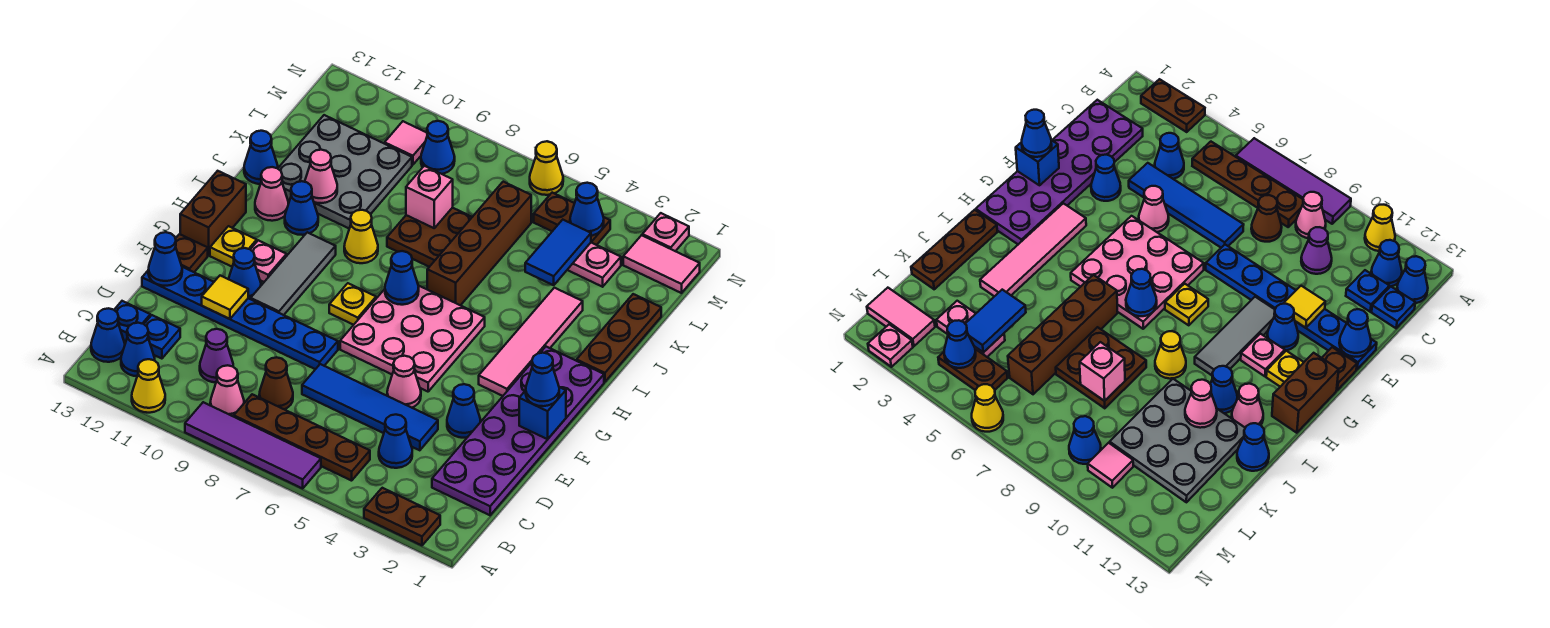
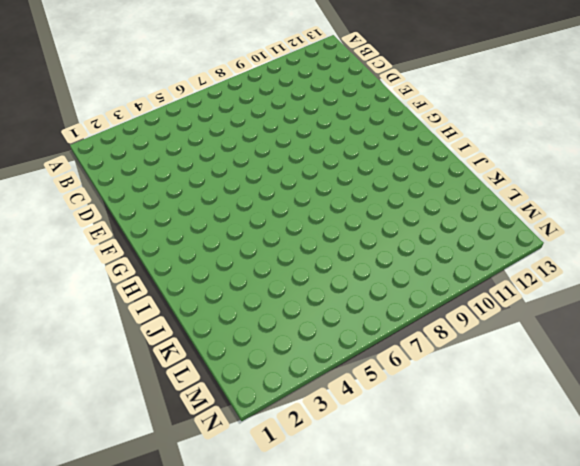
none -> brown plate A2:A3 level 1
none -> purple tile A6:A9 level 1
none -> yellow cone A11 level 1
none -> brown plate B5:B8 level 1

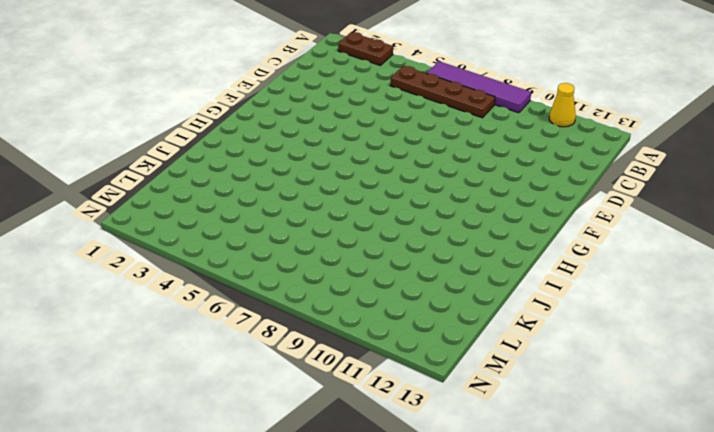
none -> pink cone B9 level 1
none -> blue cone B12 level 1
none -> blue cone B13 level 1
none -> purple plate C1:H2 level 1

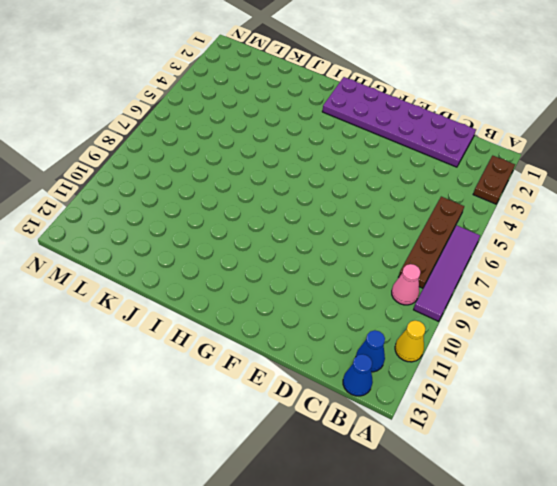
none -> blue cone C4 level 1
none -> brown cone C8 level 1
none -> purple cone C10 level 1
none -> blue plate C12 level 1

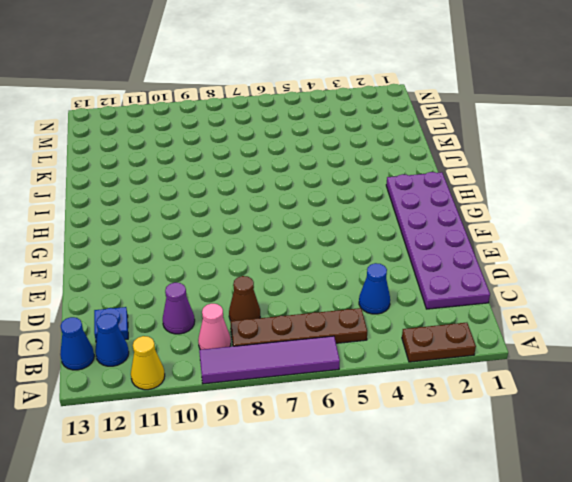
none -> blue plate C13 level 1
none -> blue tile D4:D7 level 1
none -> blue cone E3 level 1
none -> pink cone E5 level 1

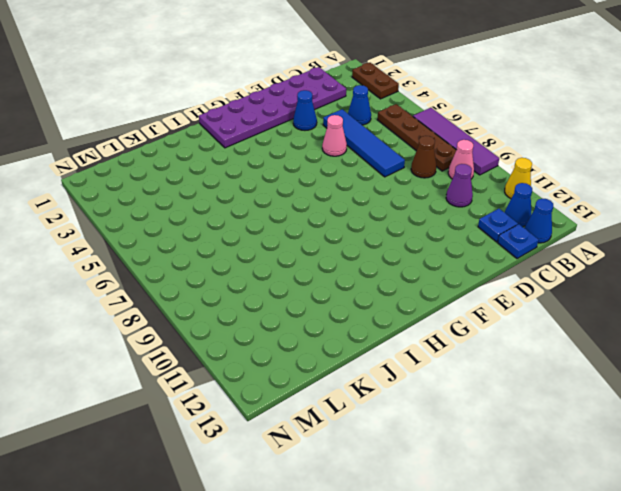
none -> blue plate E8:E13 level 1
none -> pink plate F5:H7 level 1
none -> grey tile F10:H10 level 1
none -> blue cone F11 level 1

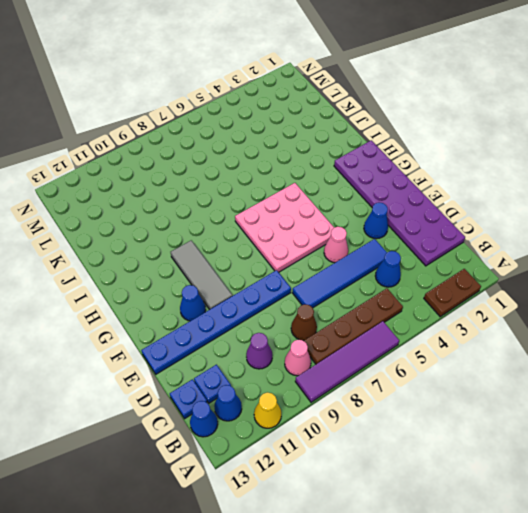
none -> brown plate F13 level 1
none -> pink tile G3:J3 level 1
none -> yellow plate G8 level 1
none -> pink plate G11 level 1

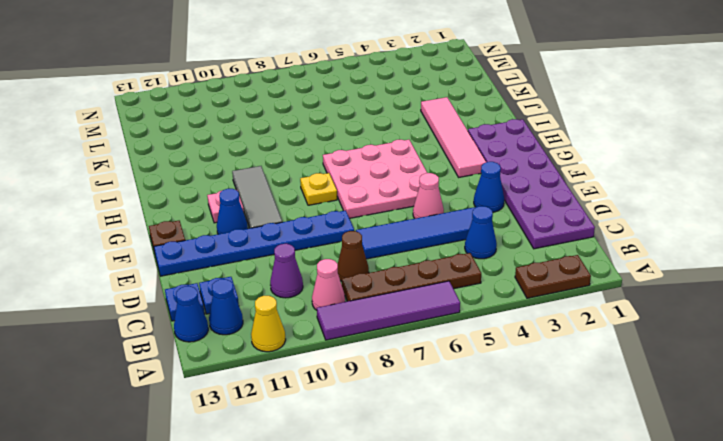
none -> yellow plate G12 level 1
none -> brown brick G13:H13 level 1
none -> brown plate I1:K1 level 1
none -> brown brick I6:L6 level 1

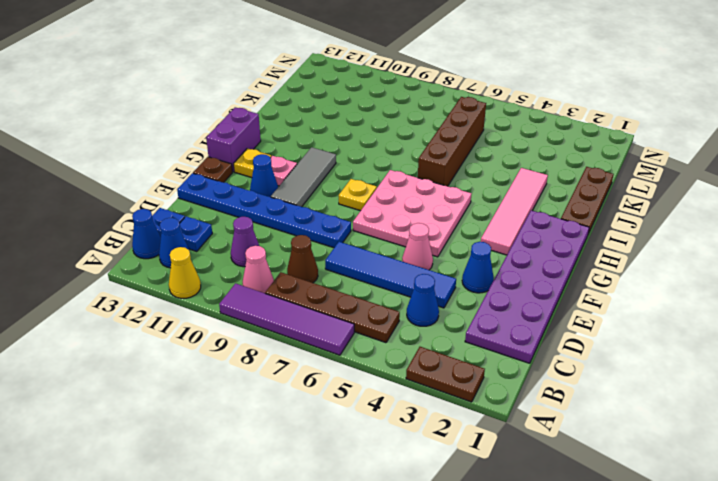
purple brick G13:H13 level 1 -> brown brick G13:H13 level 1
none -> yellow cone I9 level 1
none -> blue cone I11 level 1
none -> pink cone I12 level 1
none -> brown plate J7:K8 level 1

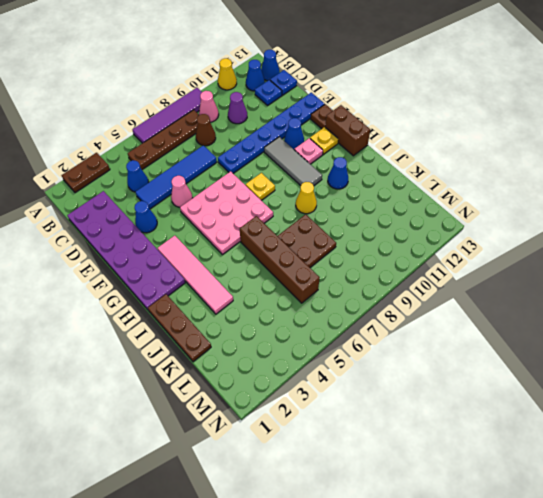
none -> pink cone I12 level 1
none -> grey plate J10:L12 level 1
none -> blue cone J13 level 1
none -> pink plate L3:L4 level 1

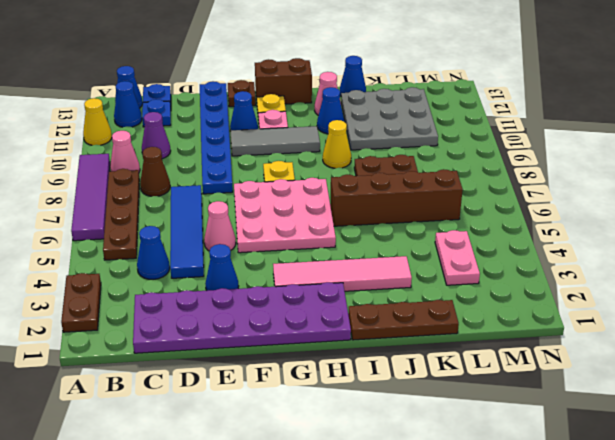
none -> pink tile M1:M2 level 1
none -> brown plate M4:M5 level 1
none -> blue cone M9 level 1
none -> pink tile M10 level 1

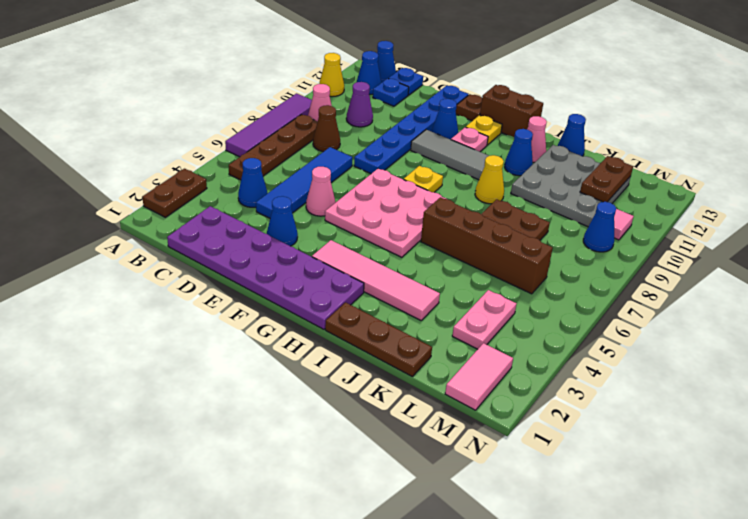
brown plate L11:L12 level 2 -> brown plate M4:M5 level 1
none -> pink plate N2 level 1
none -> yellow cone N6 level 1
none -> yellow tile E11 level 2
none -> blue cone E13 level 2

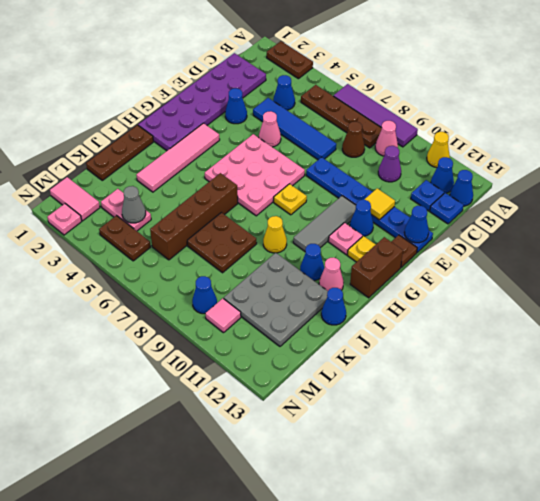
grey cone L4 level 2 -> blue tile K4:L4 level 2
none -> yellow cone N6 level 1
none -> blue brick F1 level 2
none -> blue cone H7 level 2
none -> pink cone J11 level 2

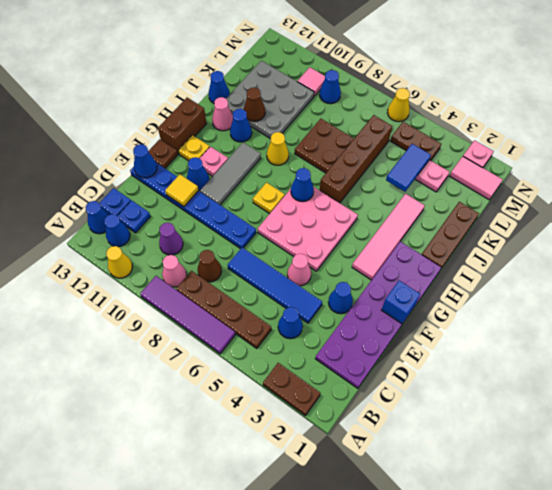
brown cone J11 level 2 -> pink cone J11 level 2
none -> pink brick K8 level 2
none -> blue cone M4 level 2
none -> blue cone F1 level 3

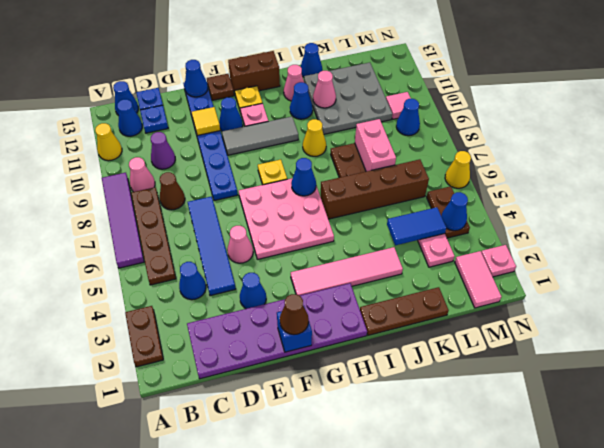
brown cone F1 level 3 -> blue cone F1 level 3
pink brick K7:K8 level 2 -> pink brick K8 level 2

